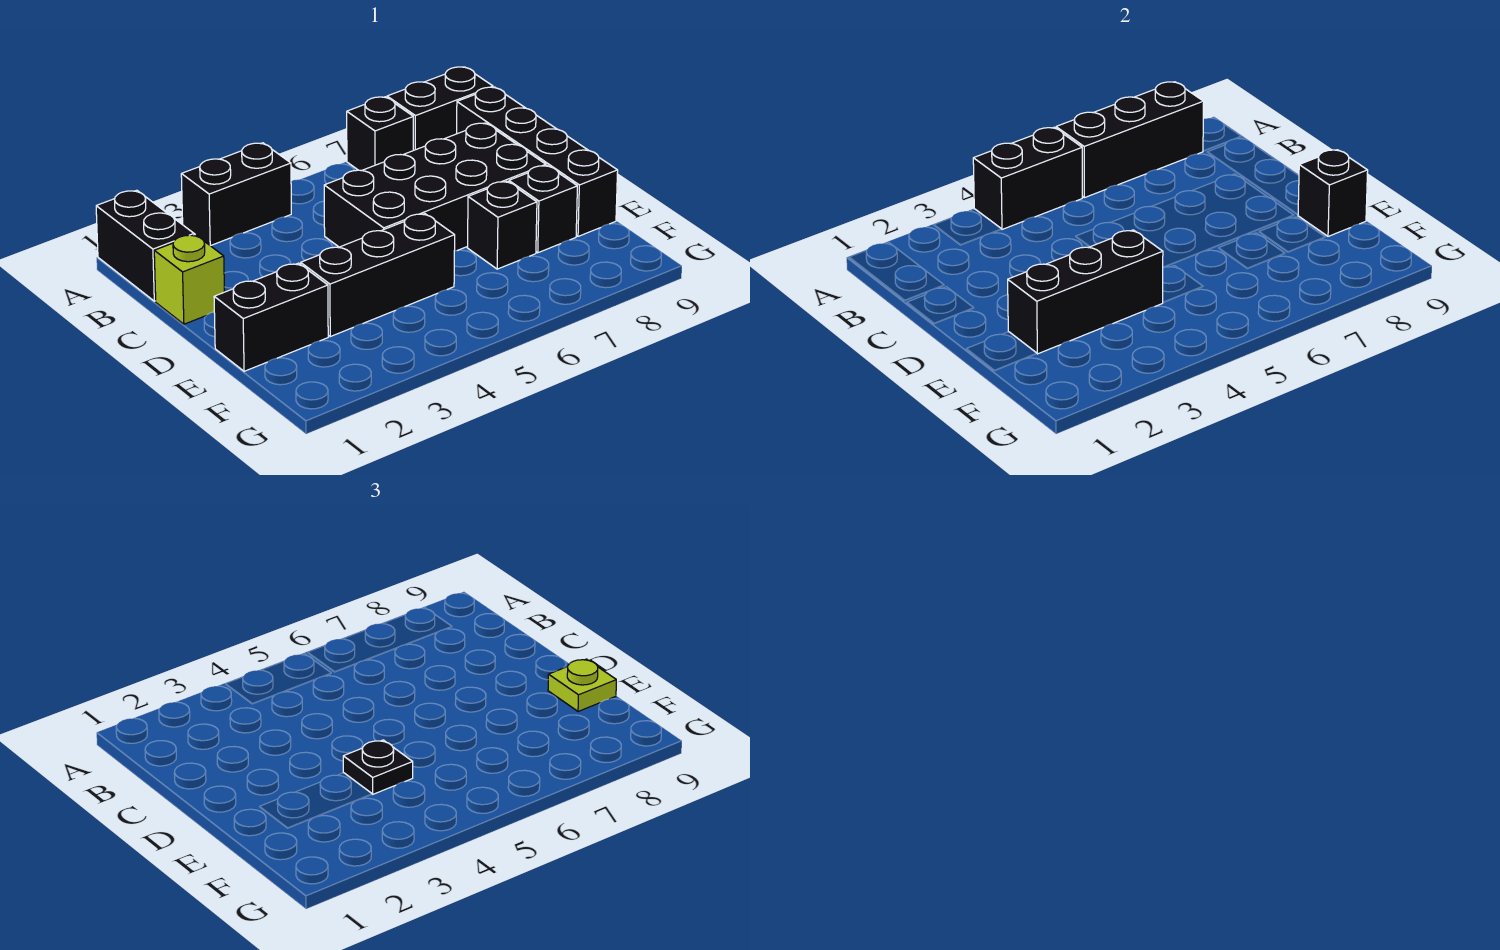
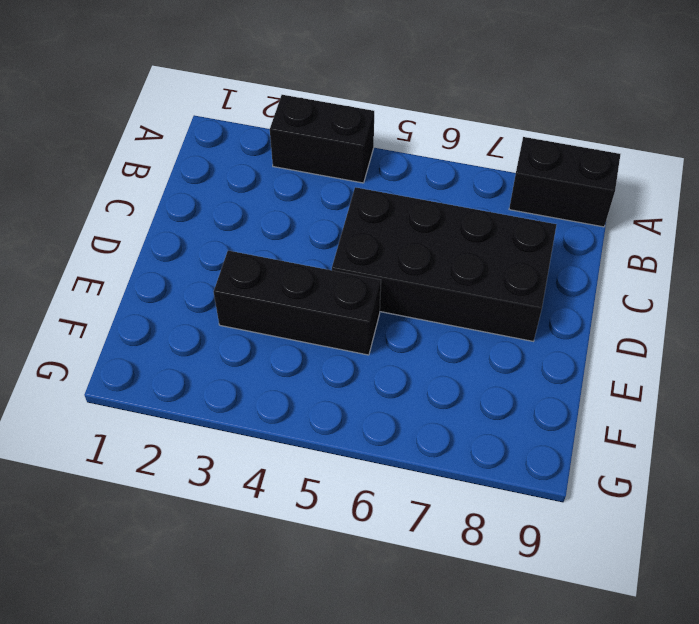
none -> black brick A1:B1 level 1
none -> black brick A7 level 1
none -> black brick B9:E9 level 1

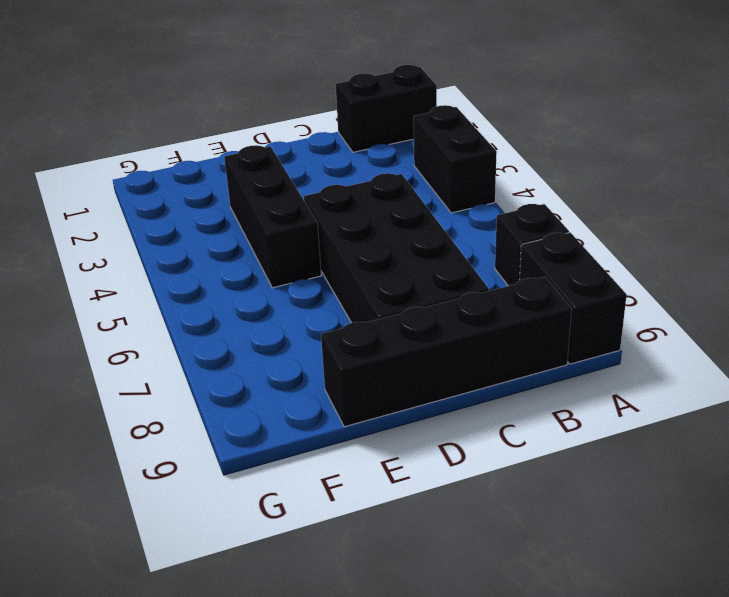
none -> lime brick C1 level 1
none -> black brick E1:E2 level 1
none -> black brick E7 level 1

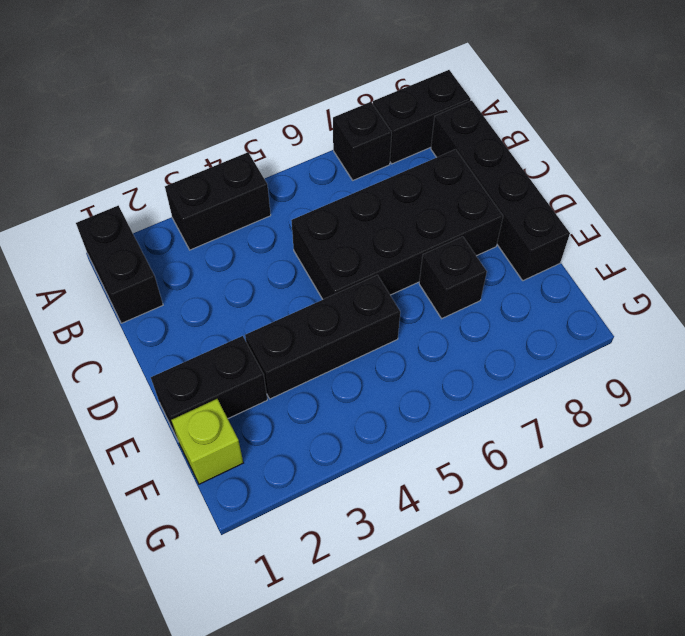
lime brick F1 level 1 -> lime brick C1 level 1
none -> black brick E8 level 1
none -> black brick A4:A5 level 2
none -> black brick A6:A8 level 2

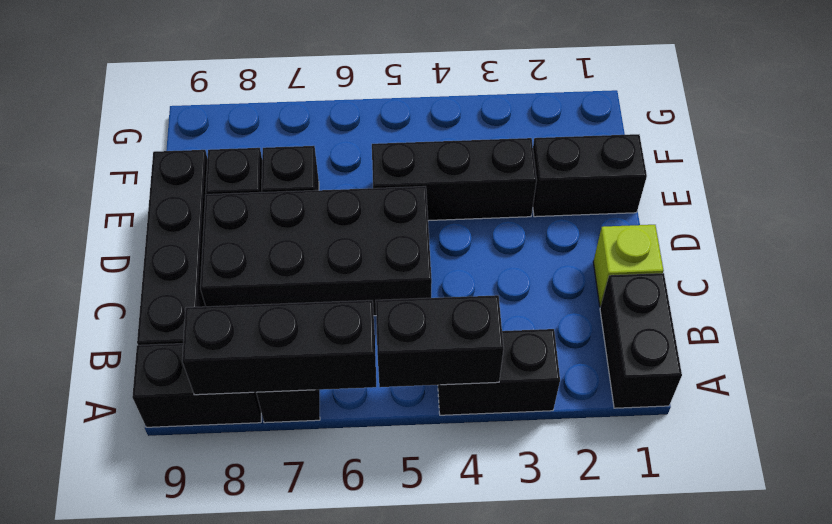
none -> black brick E2:E4 level 2
none -> black brick E9 level 2
none -> black plate E4 level 3

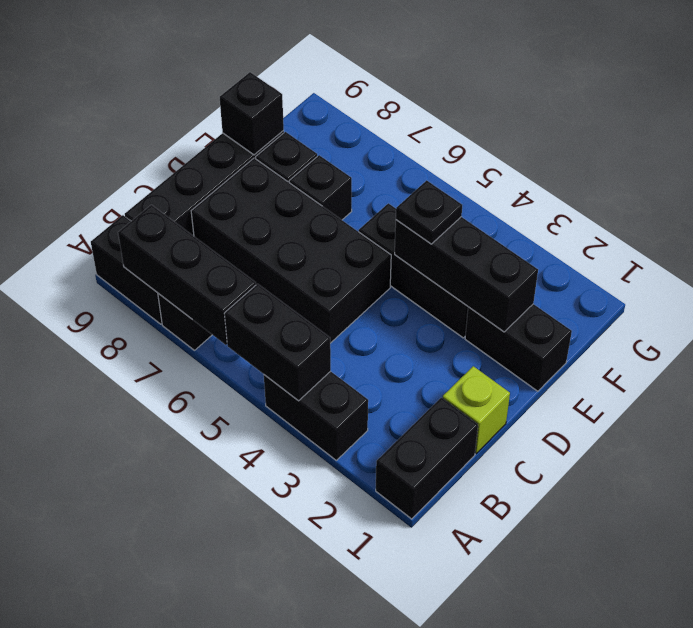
none -> lime plate E9 level 3

